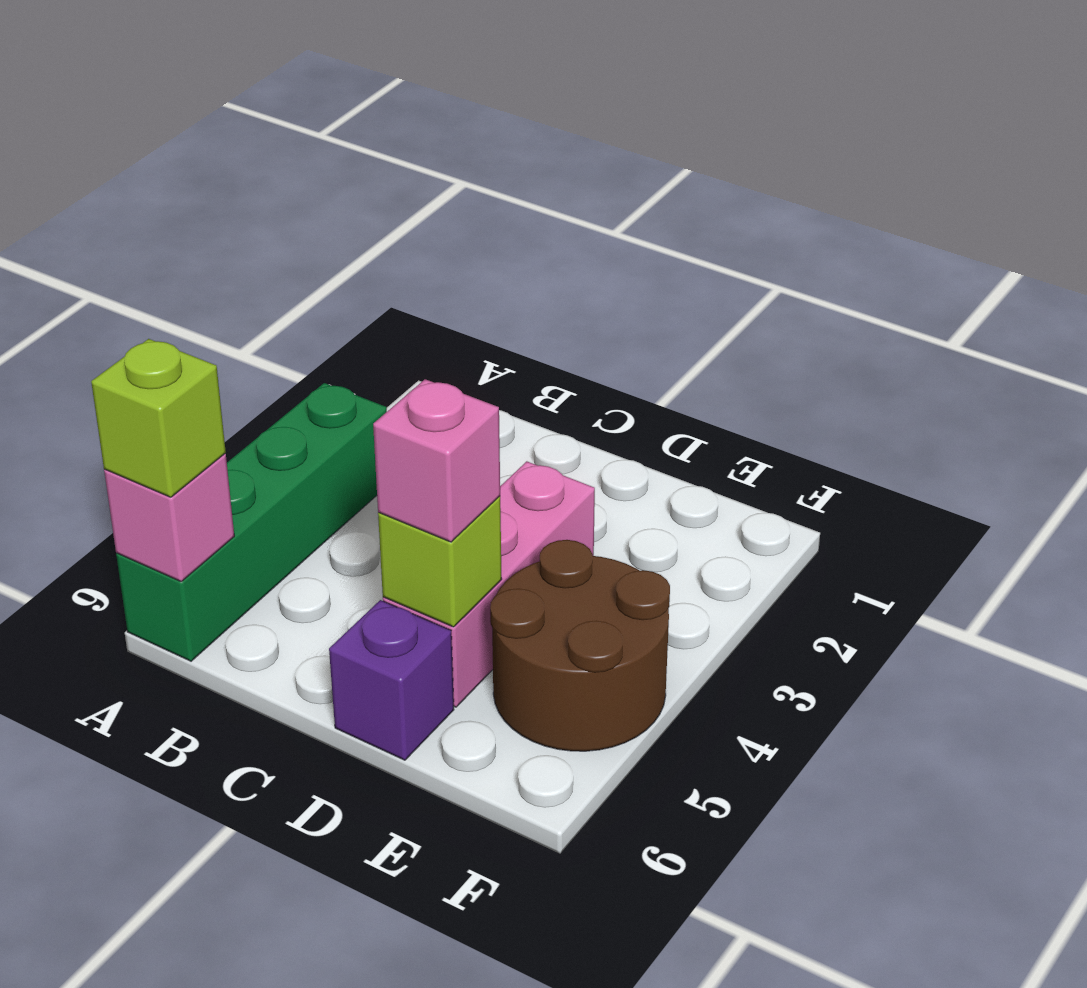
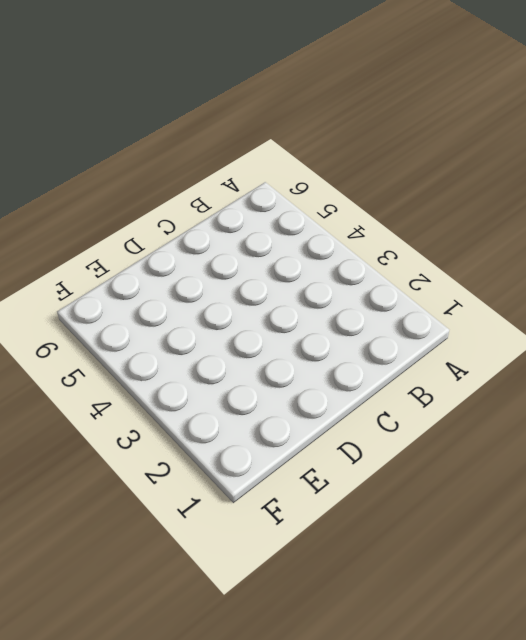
none -> green brick A3:A6 level 1
none -> pink brick D3:D5 level 1

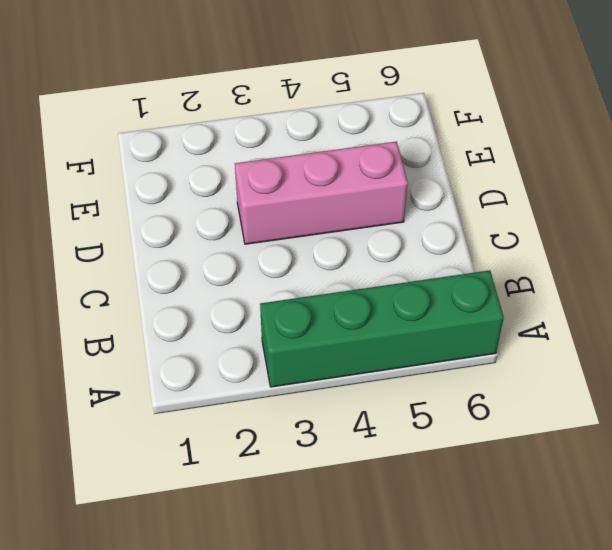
none -> purple brick D6 level 1
none -> brown round brick E4:F5 level 1

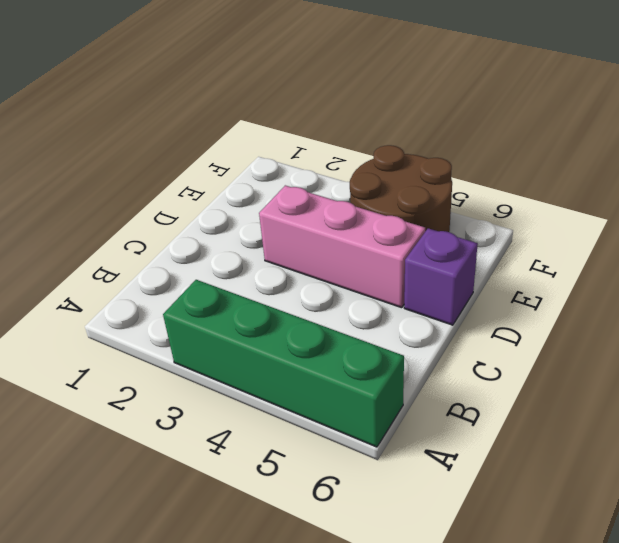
none -> pink brick A6 level 2
none -> lime brick D5 level 2

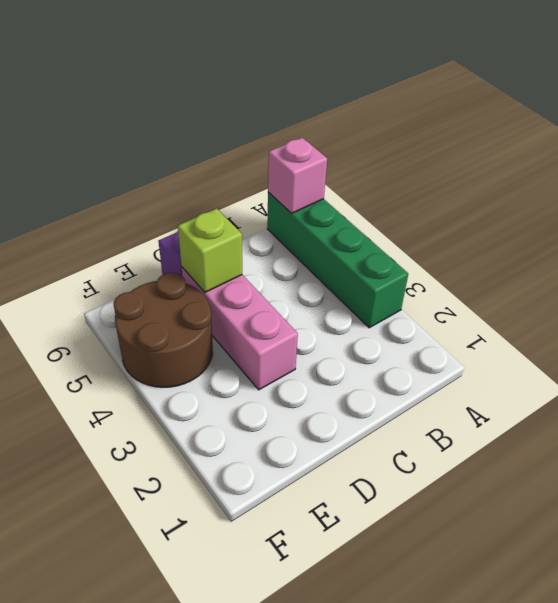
none -> lime brick A6 level 3
none -> pink brick D5 level 3

